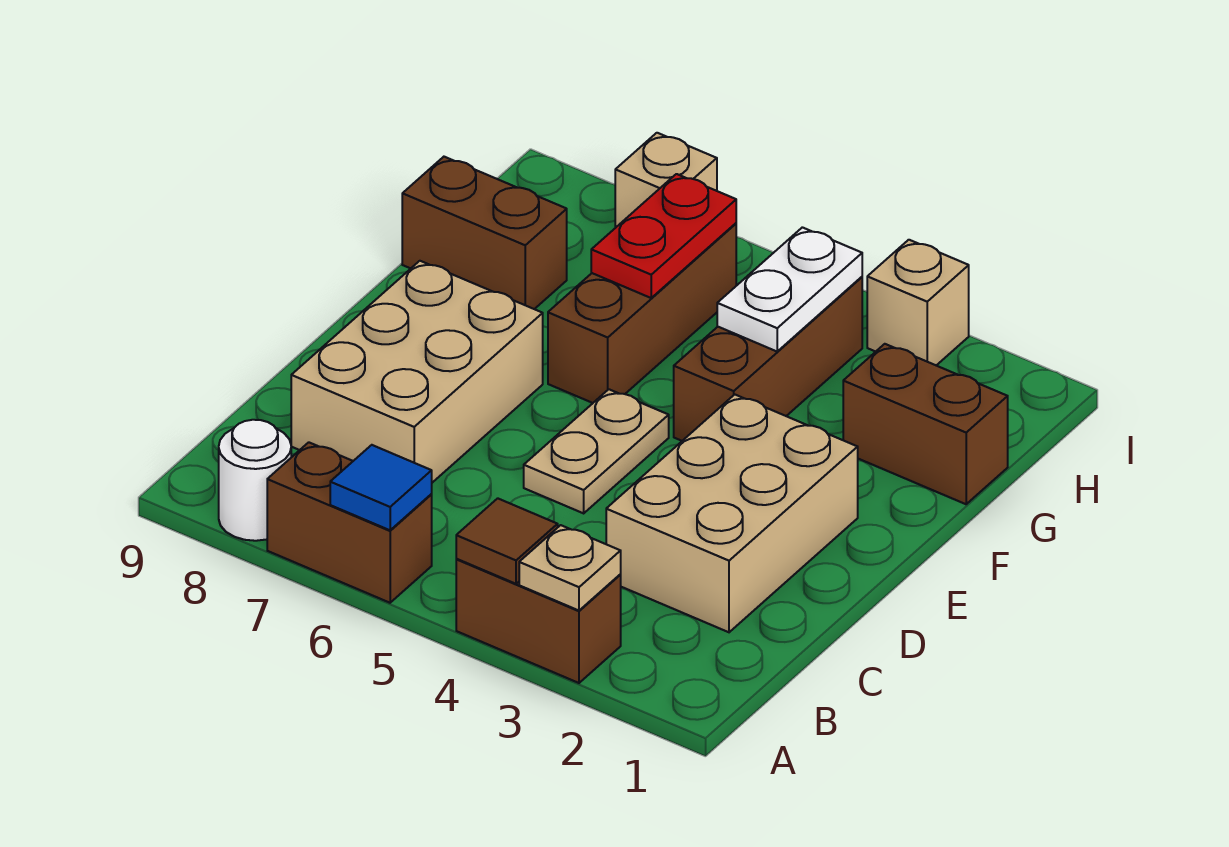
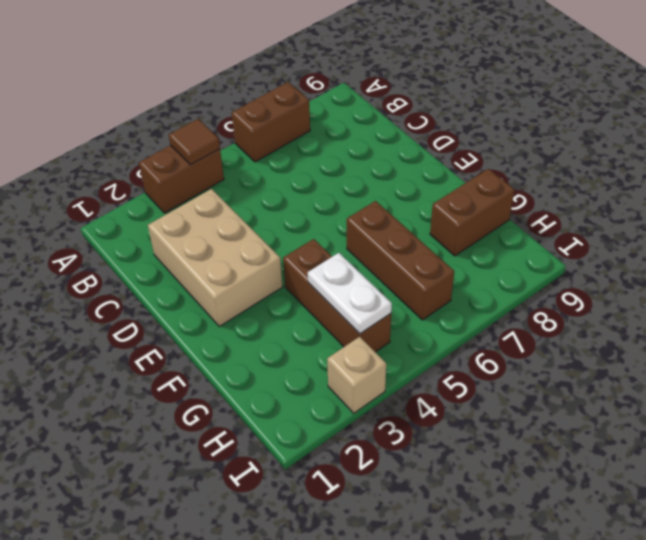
none -> white round brick A8 level 1
none -> tan brick C7:E8 level 1
none -> tan plate D5:E5 level 1

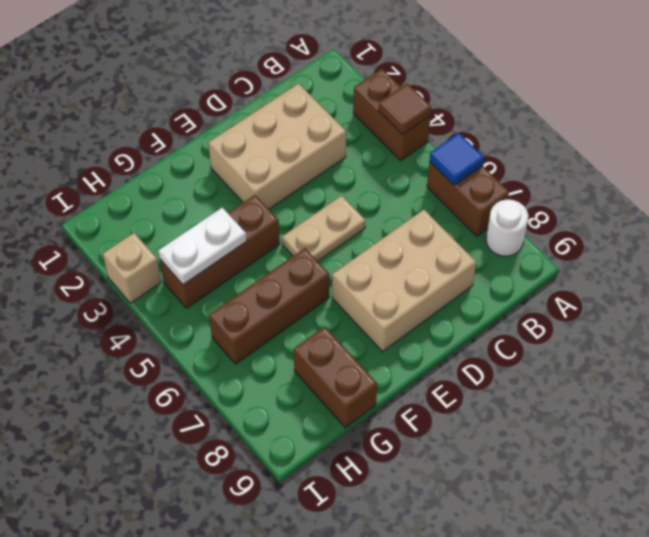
none -> brown brick G1:G2 level 1
none -> tan brick I7 level 1
none -> tan plate A3 level 2

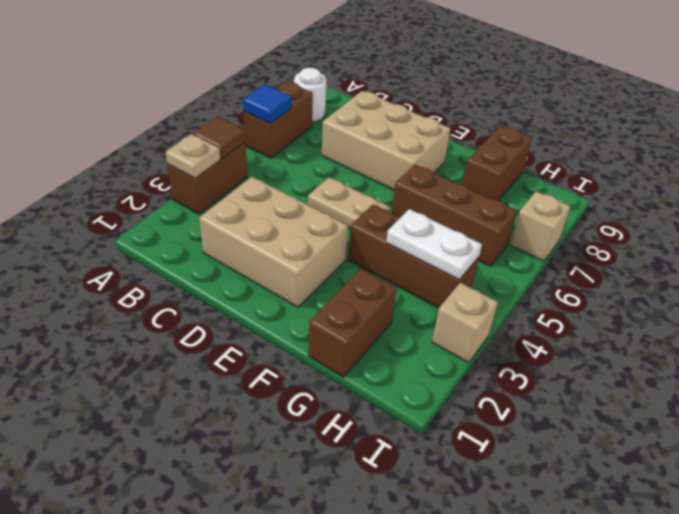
none -> red plate G6:H6 level 2

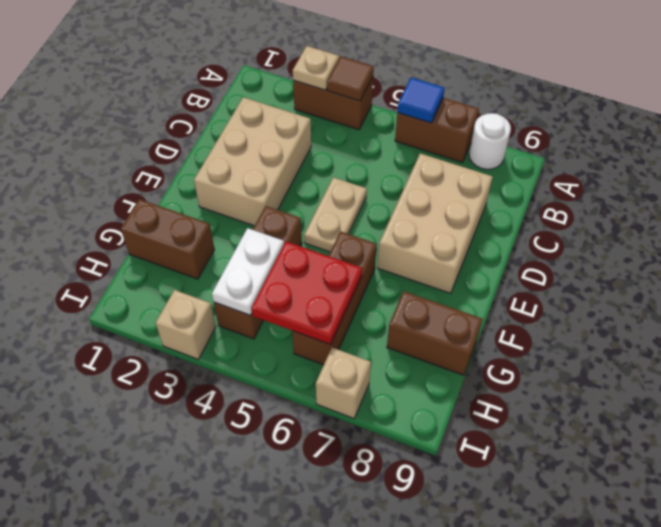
red plate G5:H6 level 2 -> red plate G6:H6 level 2

